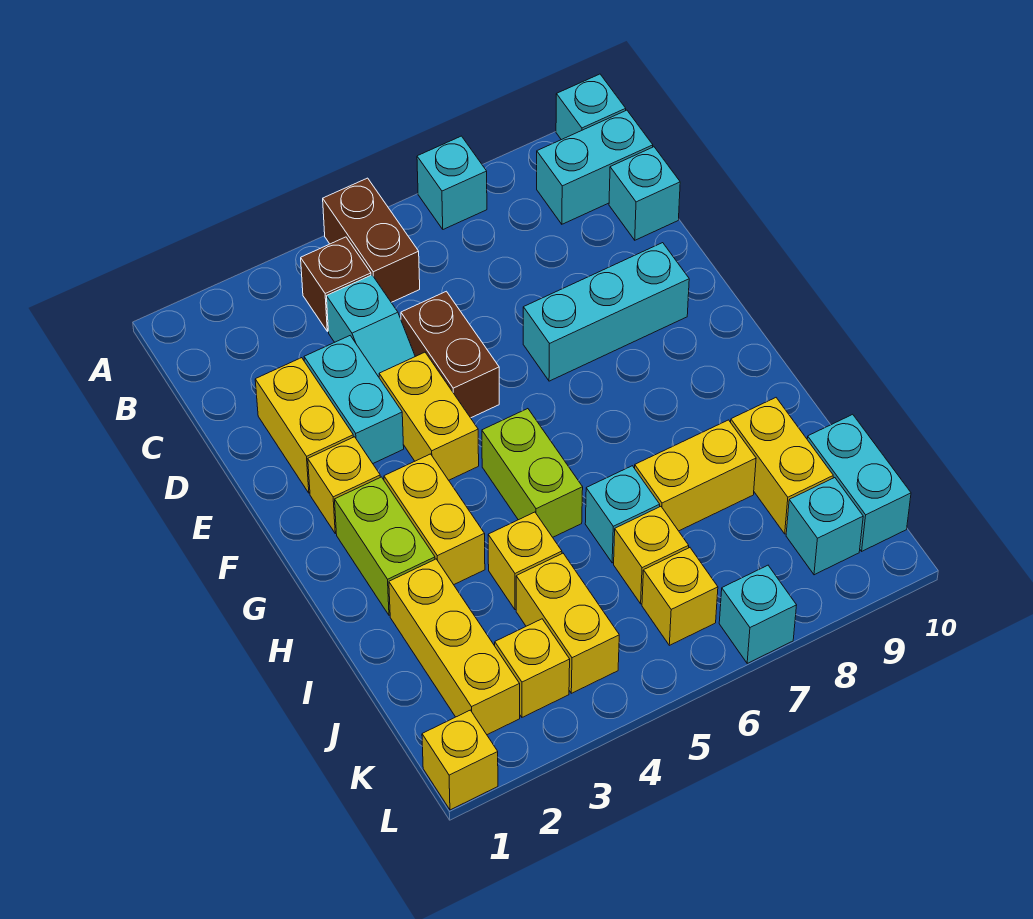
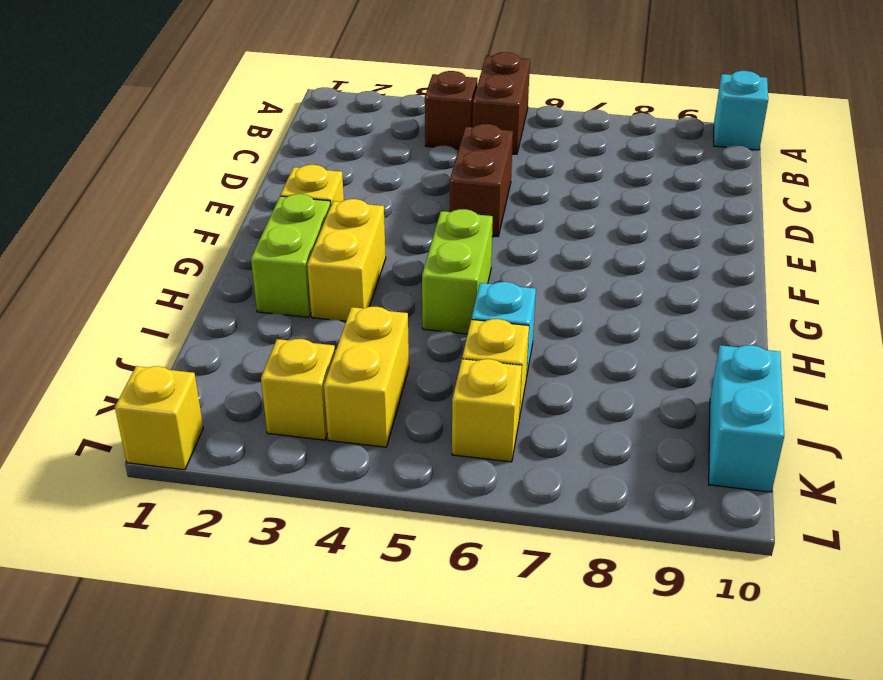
none -> cyan brick A7 level 1
none -> cyan brick B9:B10 level 1
none -> cyan slope C4:D4 level 1 top C

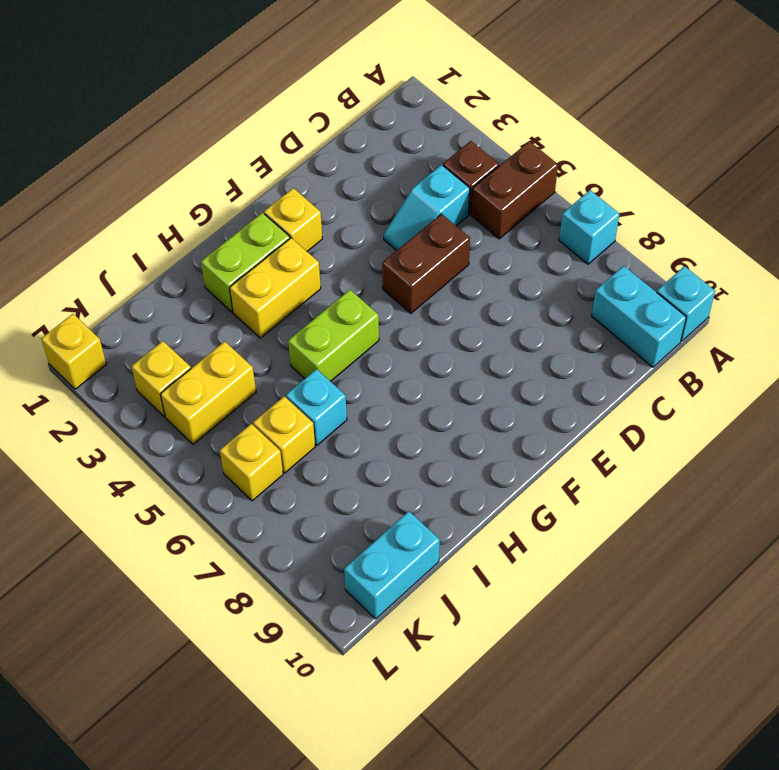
none -> cyan brick C10 level 1
none -> yellow brick D2:E2 level 1
none -> cyan brick D3:E3 level 1

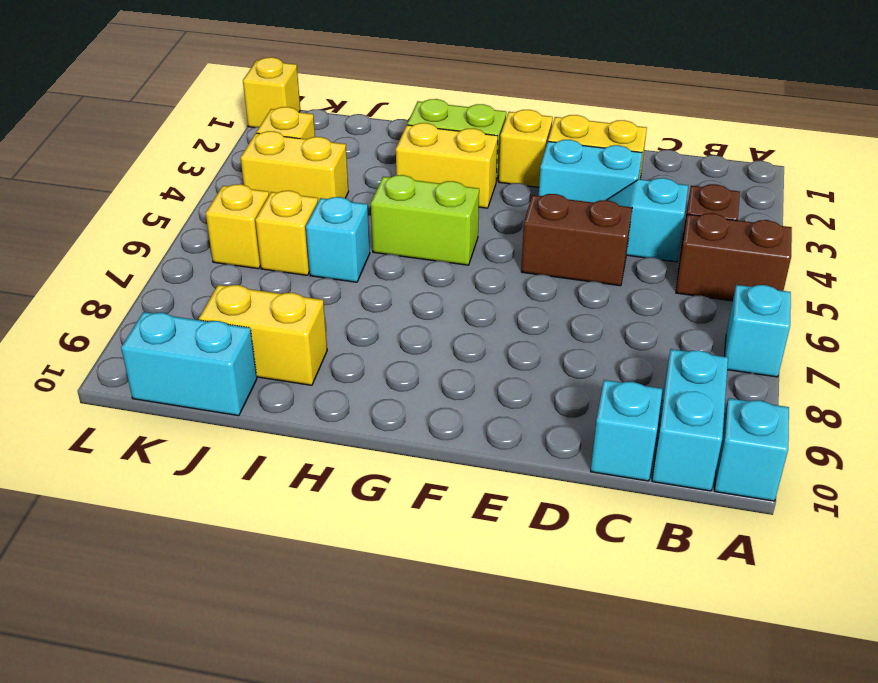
none -> yellow brick E4:F4 level 1
none -> cyan brick E7:E9 level 1
none -> yellow brick I2:K2 level 1

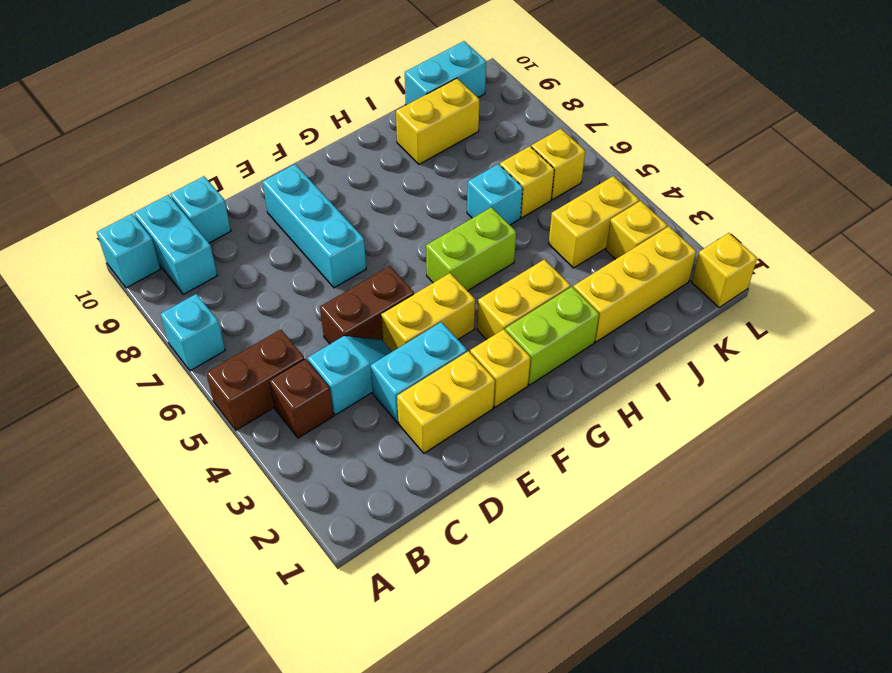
none -> yellow brick I4 level 1
none -> yellow brick I7:I8 level 1
none -> cyan brick K9 level 1

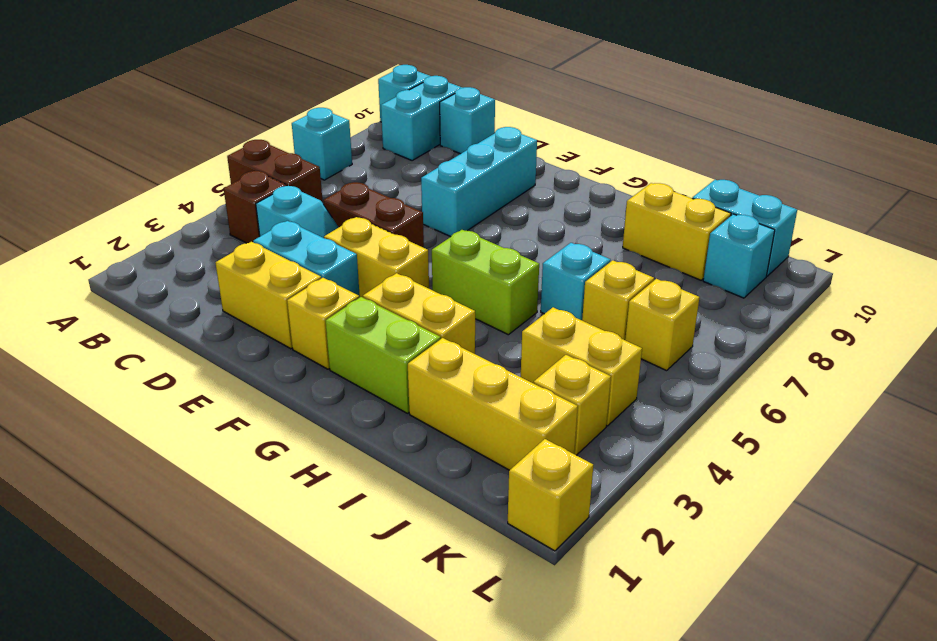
none -> yellow brick I4 level 1
none -> yellow brick I7:I8 level 1
none -> cyan brick L7 level 1

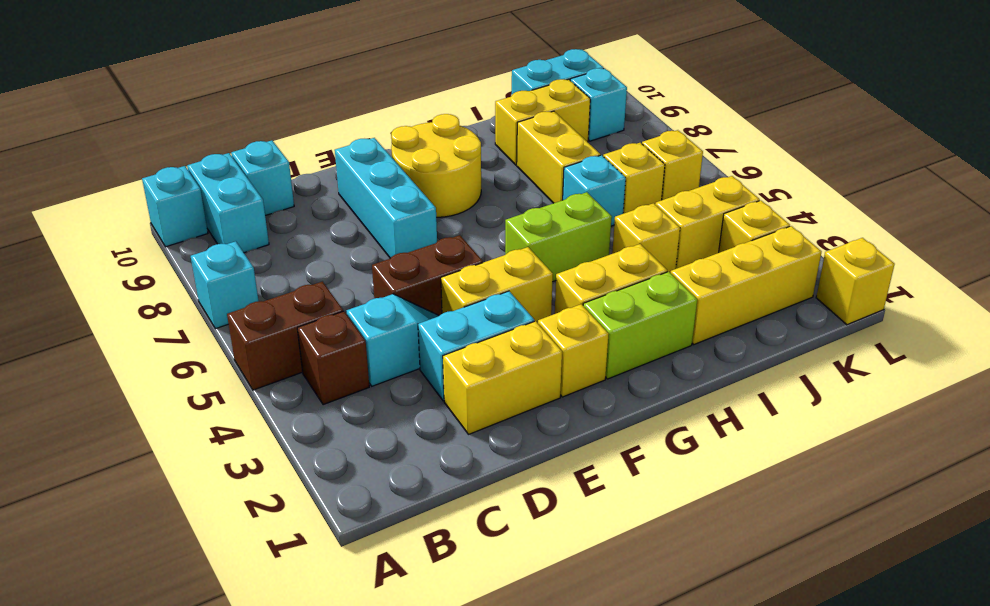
yellow round brick F8:G9 level 1 -> none
none -> cyan brick L7 level 1

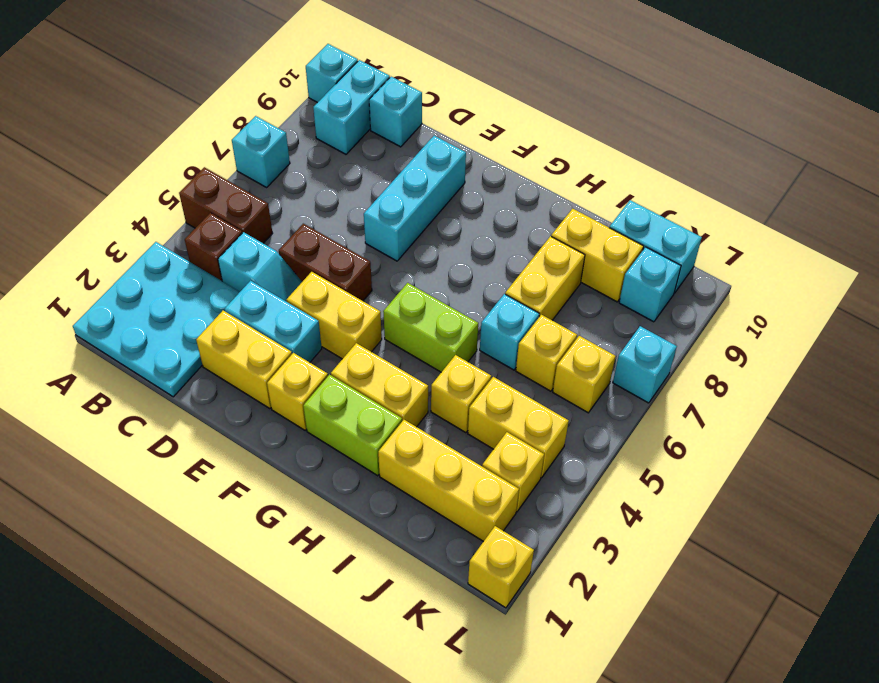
cyan plate A1:C3 level 1 -> none

